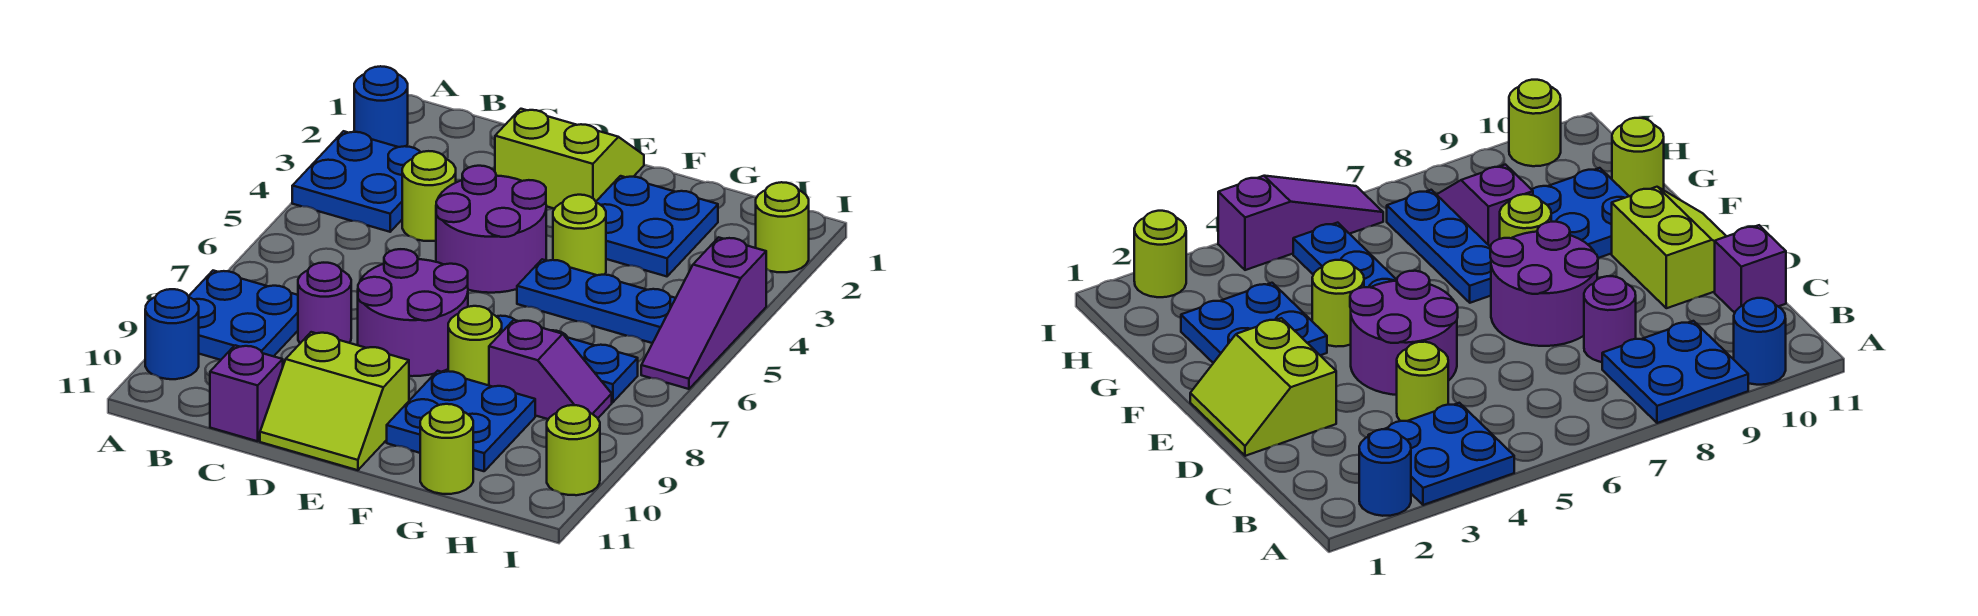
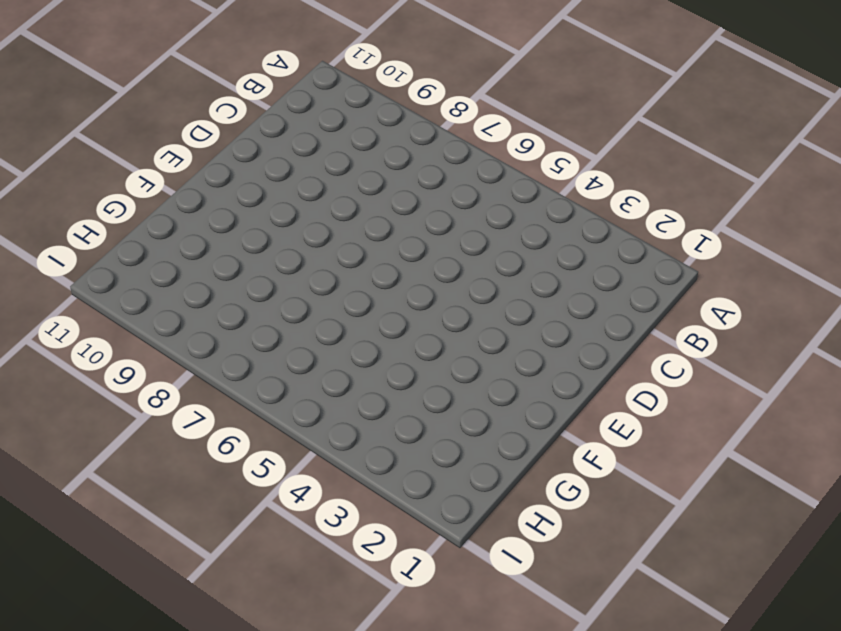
none -> blue round brick A2 level 1
none -> blue plate A3:B4 level 1
none -> blue plate A8:B9 level 1

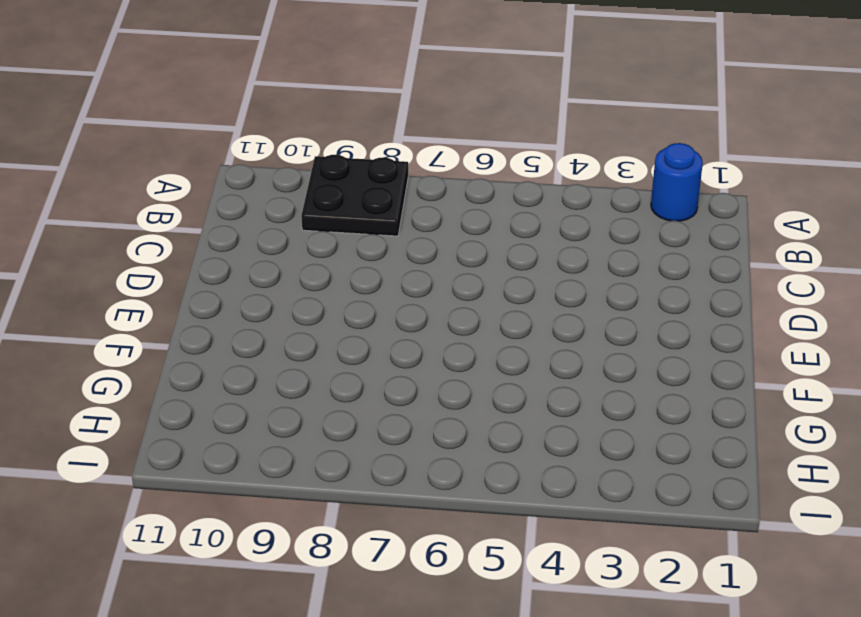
black plate A8:B9 level 1 -> blue plate A8:B9 level 1
none -> blue plate A3:B4 level 1
none -> blue round brick A10 level 1
none -> lime round brick C4 level 1

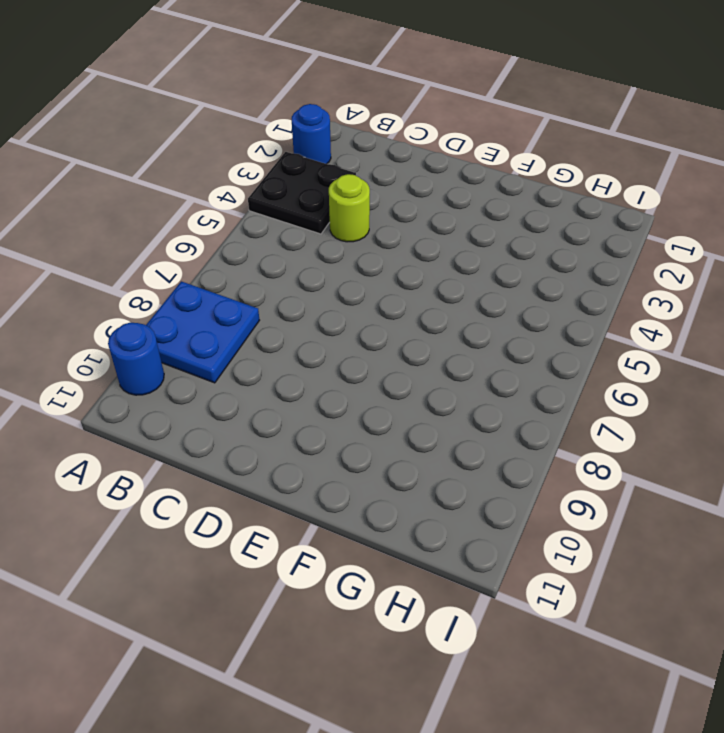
black plate A3:B4 level 1 -> blue plate A3:B4 level 1
none -> purple round brick C8 level 1
none -> purple brick C11 level 1
none -> lime slope D1:E2 level 1 top 2

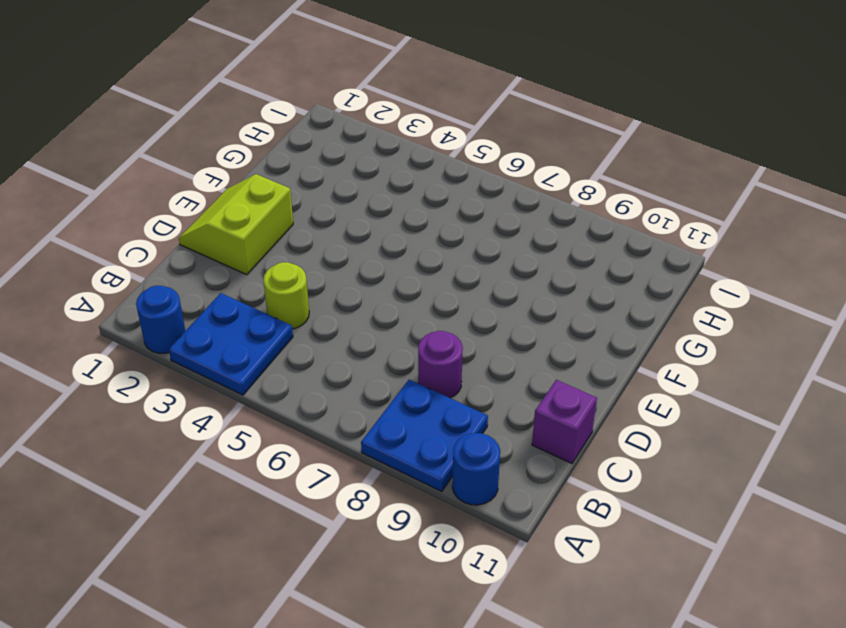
none -> purple round brick D4:E5 level 1
none -> purple round brick D7:E8 level 1
none -> lime slope D10:E11 level 1 top 10

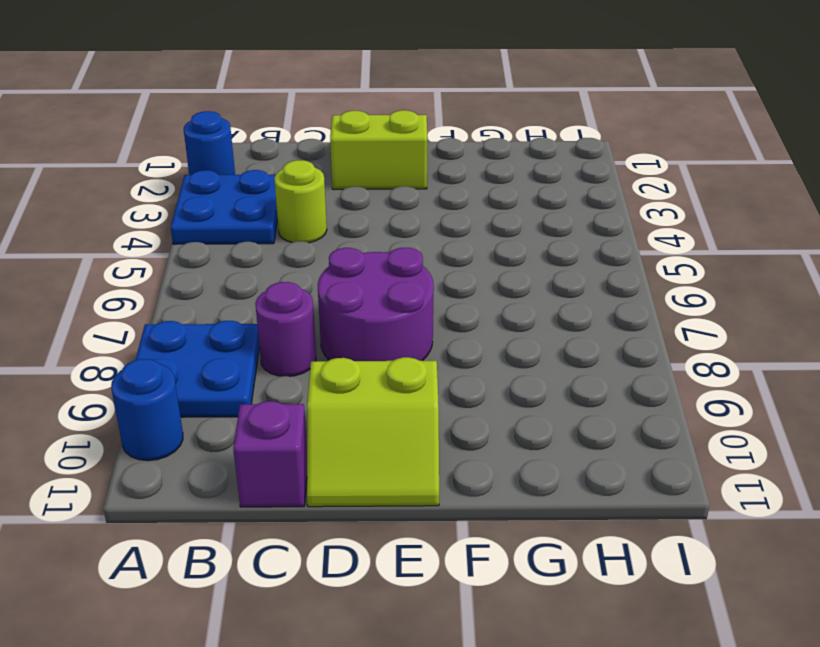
none -> purple round brick D4:E5 level 1
none -> blue plate F2:G3 level 1
none -> lime round brick F4 level 1

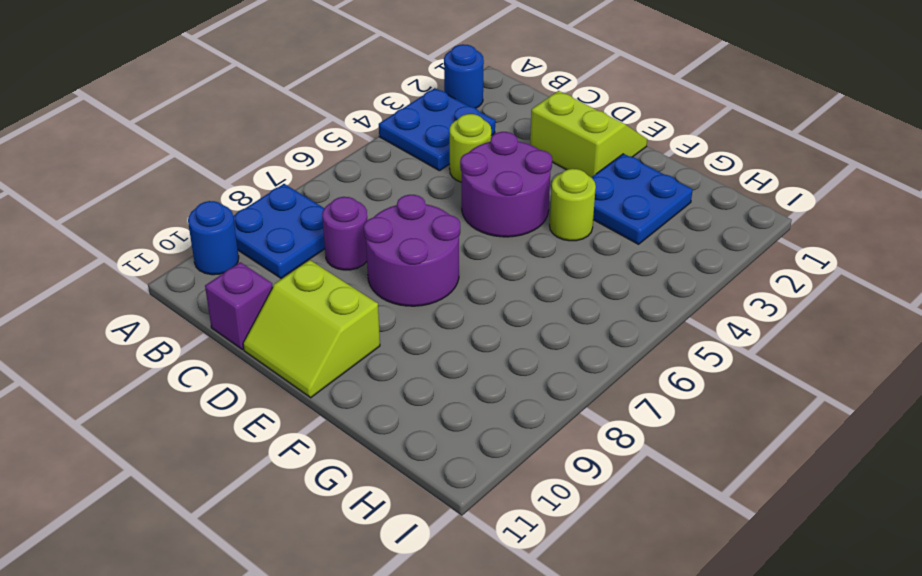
none -> blue plate F5:H5 level 1
none -> blue plate F7:H7 level 1
none -> lime round brick F8 level 1

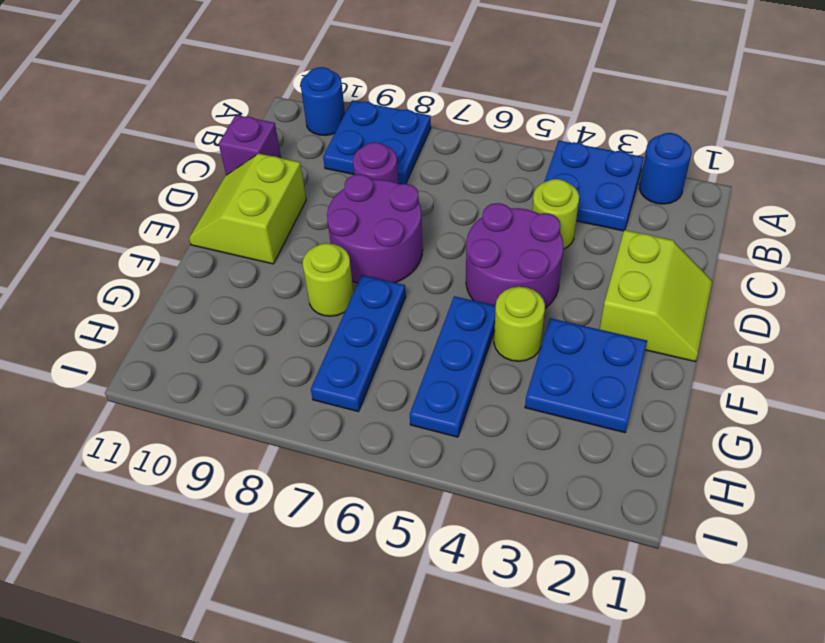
none -> blue plate F9:G10 level 1
none -> purple slope G8:H8 level 1 top G
none -> lime round brick G11 level 1

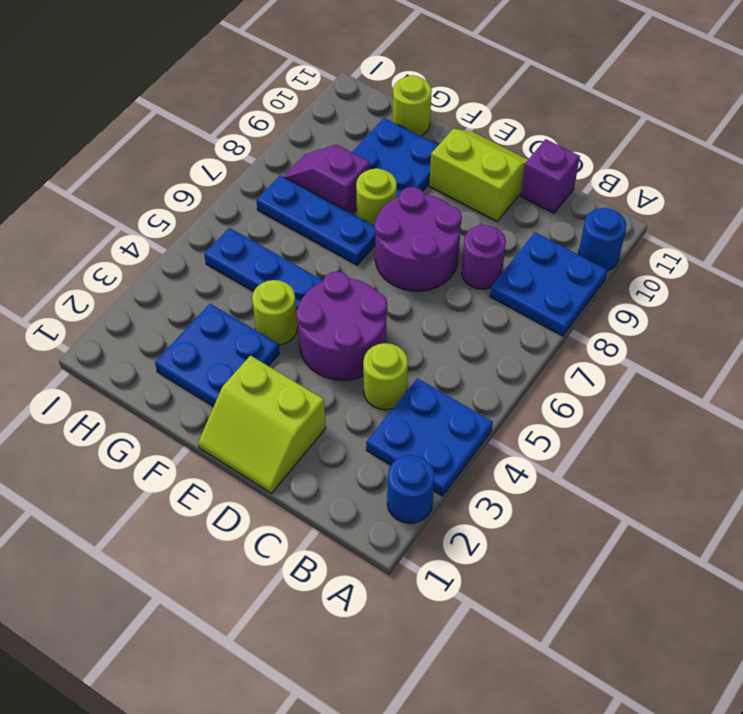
none -> lime round brick I2 level 1
none -> purple slope I4:I6 level 1 top 4
none -> lime round brick I10 level 1

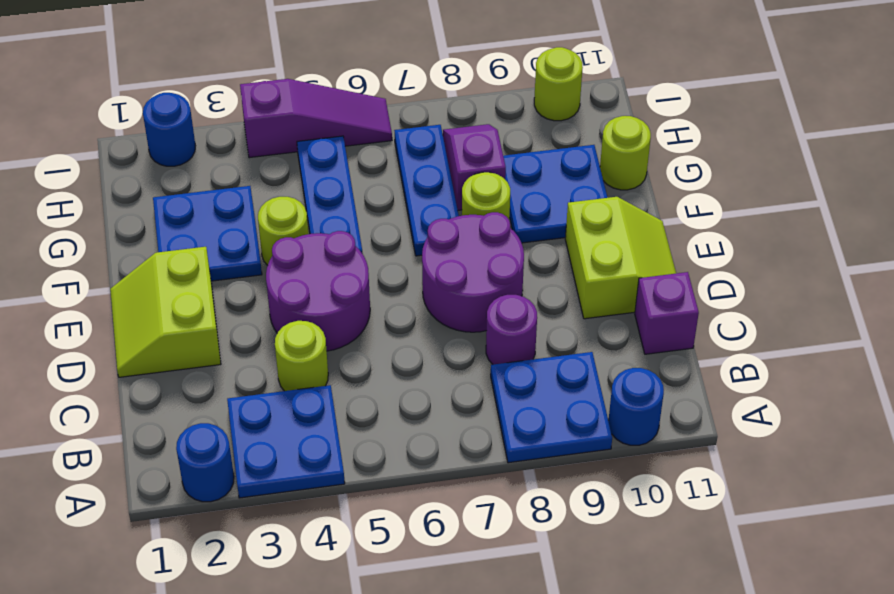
blue round brick I2 level 1 -> lime round brick I2 level 1

